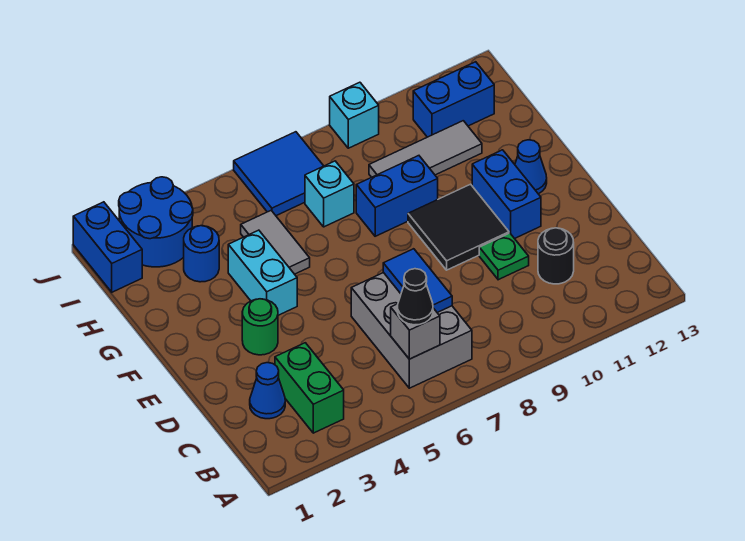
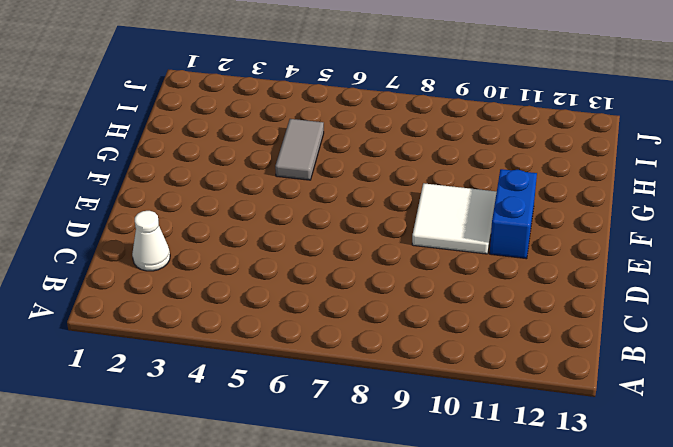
white cone C2 level 1 -> blue cone C2 level 1
white tile E9:F10 level 1 -> black tile E9:F10 level 1
none -> green brick B3:C3 level 1
none -> grey brick B6:D7 level 1
none -> black round brick C11 level 1

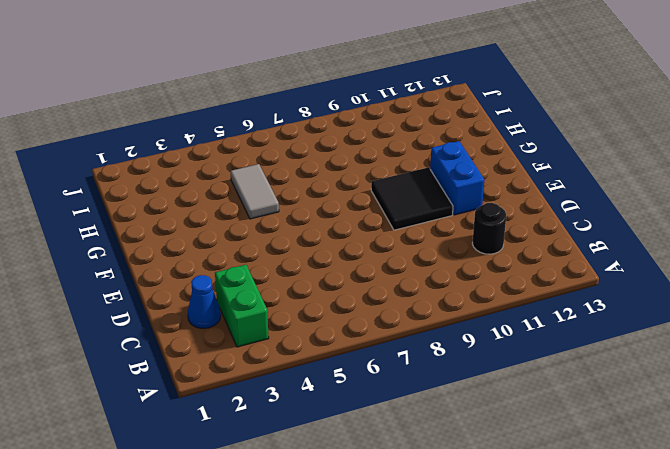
none -> grey brick B6:D7 level 1
none -> green plate D10 level 1
none -> green round brick E3 level 1

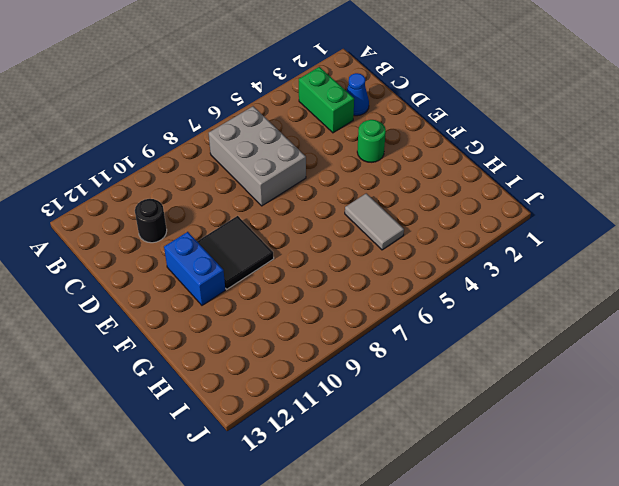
none -> green plate D10 level 1
none -> cyan brick F4:G4 level 1
none -> blue cone F12 level 1

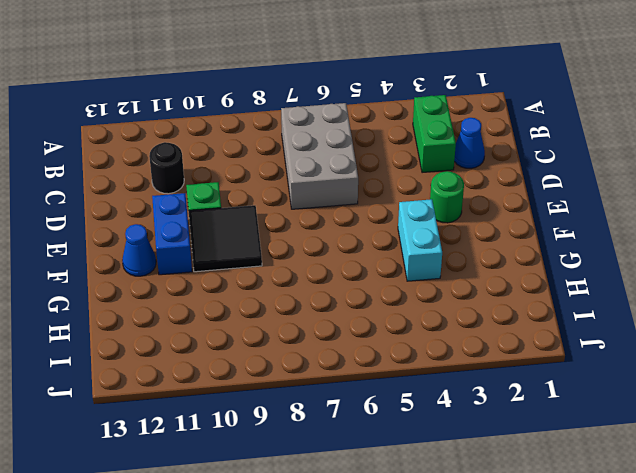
none -> grey tile G5:H5 level 1
none -> blue brick G8:G9 level 1
none -> blue round brick H3 level 1

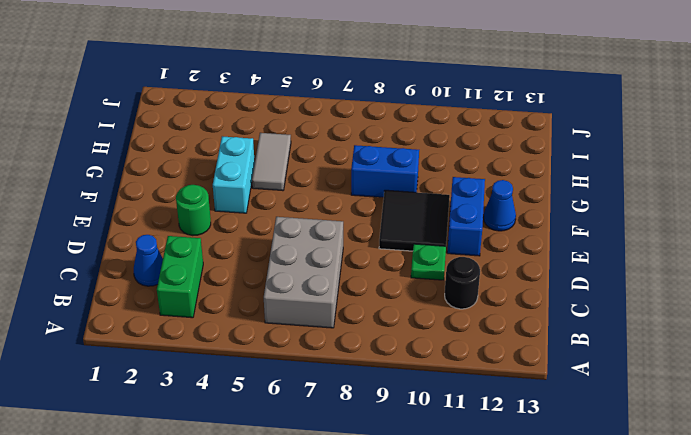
none -> blue round brick H3 level 1
none -> cyan brick H7 level 1
none -> grey tile H9:H11 level 1

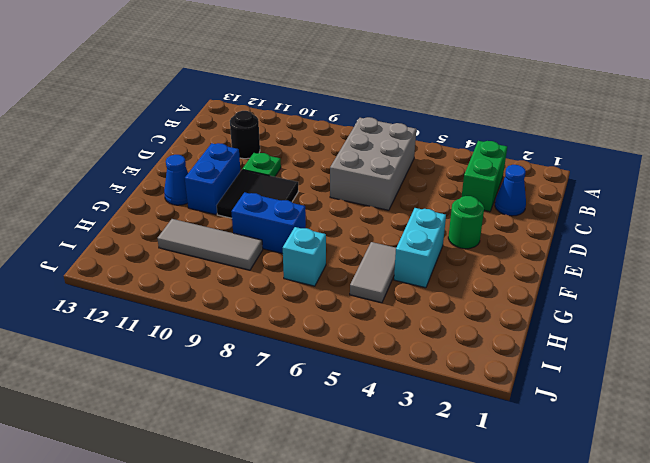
none -> blue round brick H3 level 1
none -> blue brick I1:J1 level 1
none -> blue round brick I2:J3 level 1

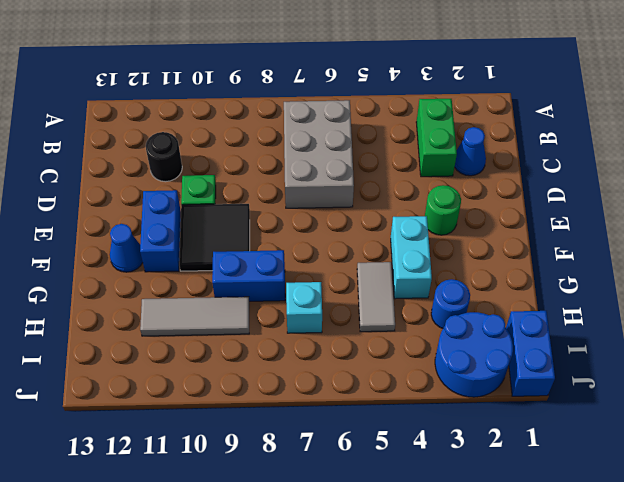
none -> blue tile I6:J7 level 1
none -> blue brick I11:I12 level 1
none -> cyan brick J9 level 1

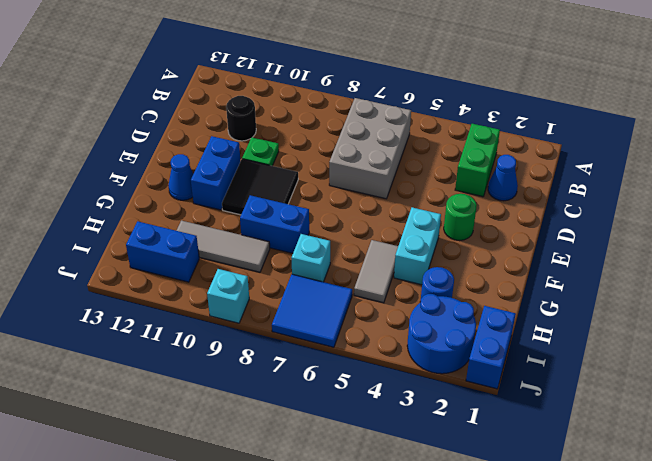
none -> grey brick B6 level 2
none -> blue tile C7:D7 level 2
none -> black cone B6 level 3

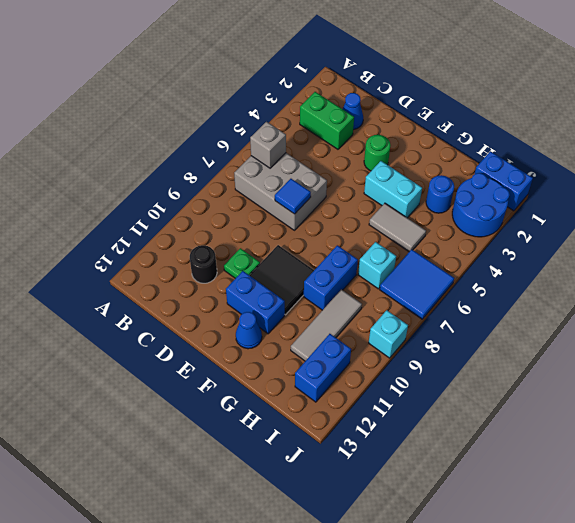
blue tile D7 level 2 -> blue tile C7:D7 level 2
none -> black cone B6 level 3

